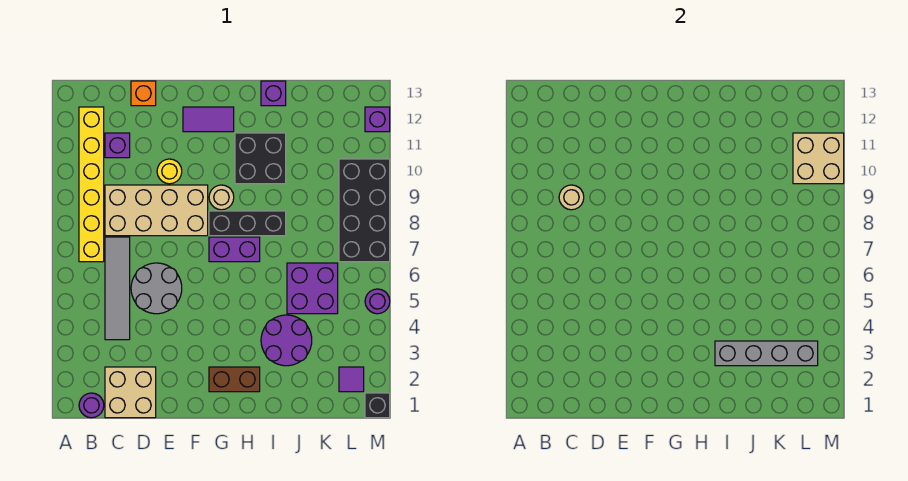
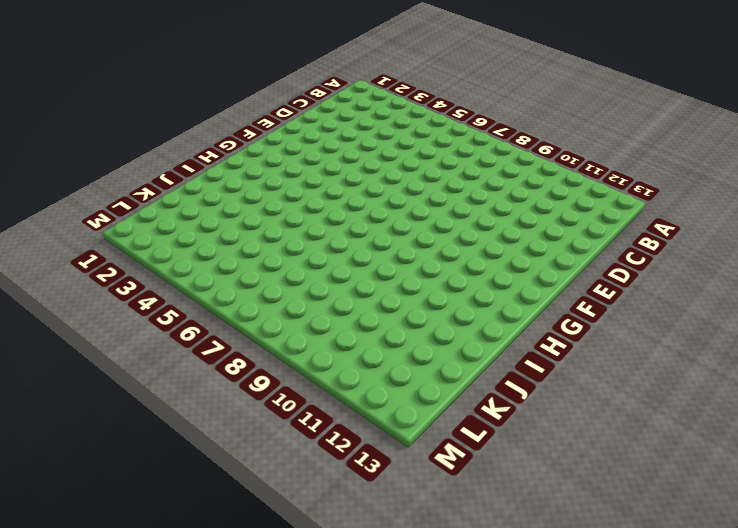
none -> purple round brick B1 level 1
none -> yellow brick B7:B12 level 1
none -> tan brick C1:D2 level 1

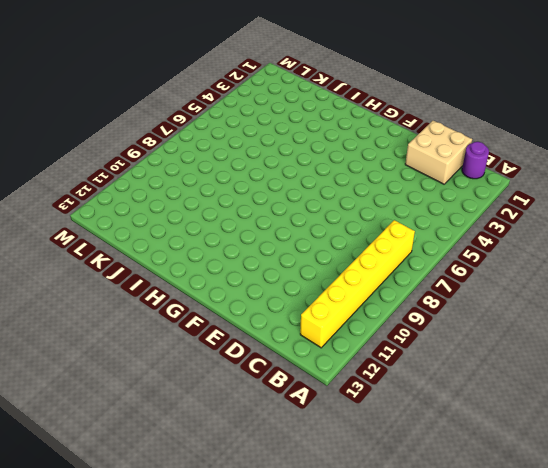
none -> grey tile C4:C7 level 1
none -> tan brick C8:F9 level 1
none -> purple brick C11 level 1

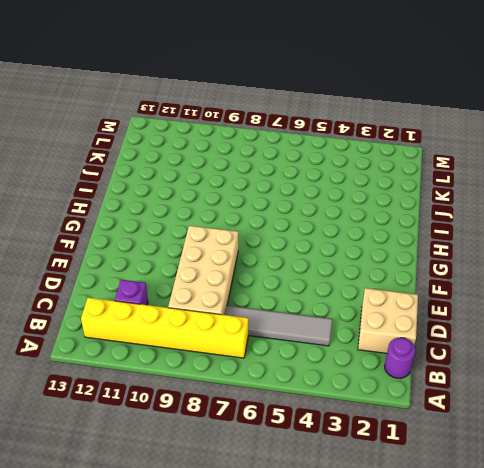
none -> grey round brick D5:E6 level 1
none -> orange brick D13 level 1
none -> yellow round brick E10 level 1

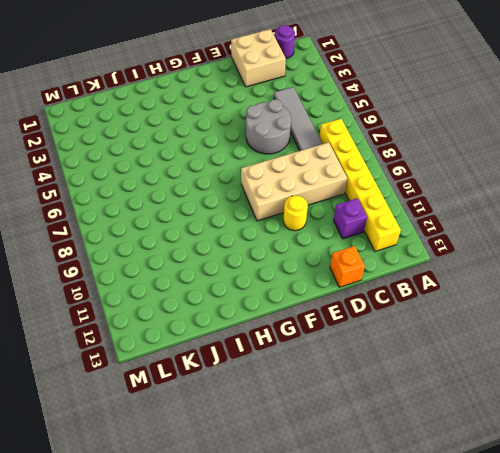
none -> purple tile F12:G12 level 1
none -> brown brick G2:H2 level 1
none -> purple brick G7:H7 level 1

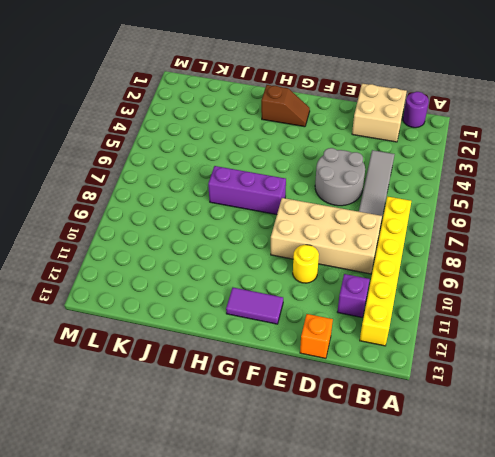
brown slope G2:H2 level 1 top H -> brown brick G2:H2 level 1
purple brick G7:I7 level 1 -> purple brick G7:H7 level 1
none -> black brick G8:I8 level 1
none -> tan round brick G9 level 1
none -> black brick H10:I11 level 1

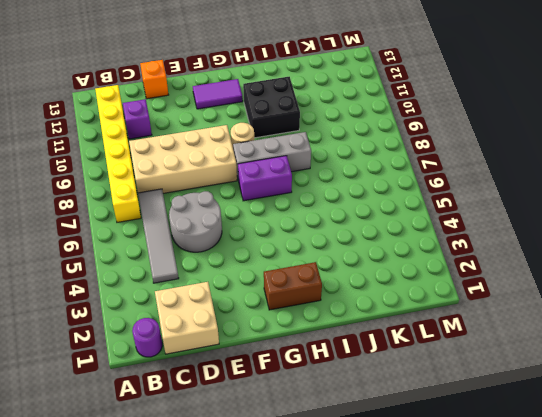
grey brick G8:I8 level 1 -> black brick G8:I8 level 1
none -> yellow round brick E10 level 1
none -> purple round brick I3:J4 level 1
none -> purple brick I13 level 1

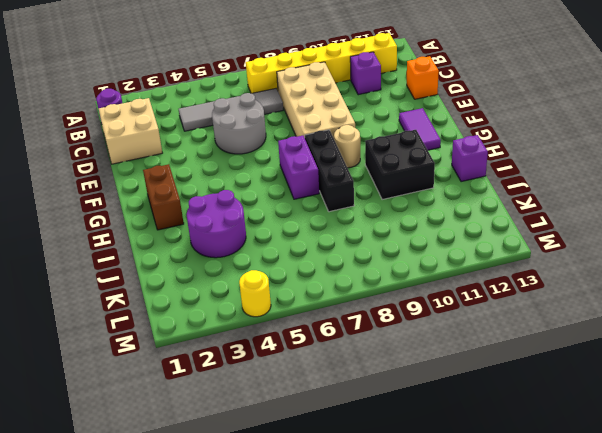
yellow round brick M4 level 1 -> yellow round brick E10 level 1
none -> purple brick J5:K6 level 1
none -> purple tile L2 level 1
none -> black brick L7:M10 level 1

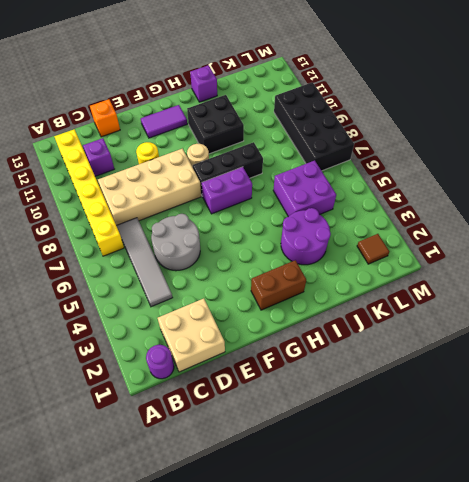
brown tile L2 level 1 -> purple tile L2 level 1
none -> black brick M1 level 1
none -> purple round brick M5 level 1
none -> purple brick M12 level 1

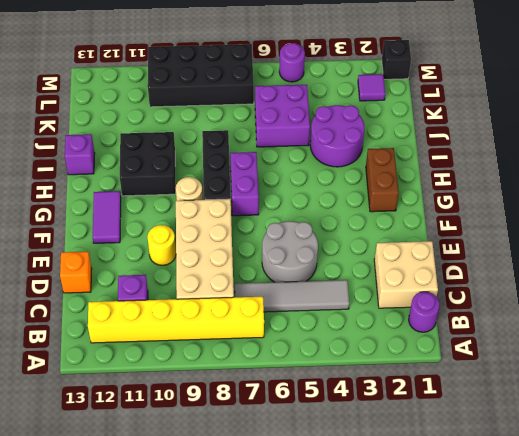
none -> purple brick M12 level 1
none -> tan round brick C9 level 2
none -> grey brick I3:L3 level 2

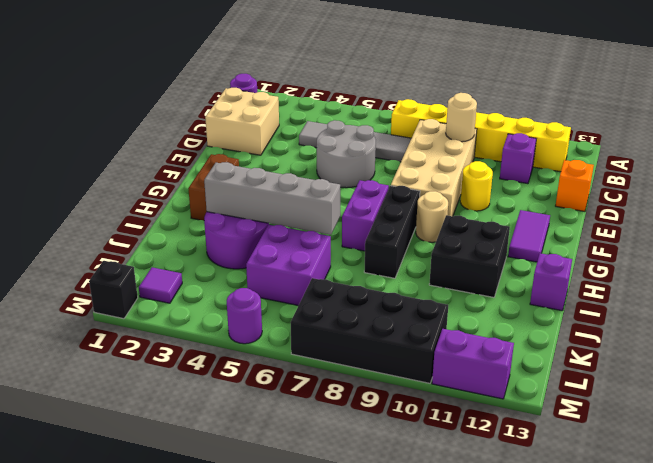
grey brick I3:I6 level 2 -> grey brick I3:L3 level 2
purple brick M11:M12 level 1 -> purple brick M12 level 1
none -> tan brick L10:M11 level 2

